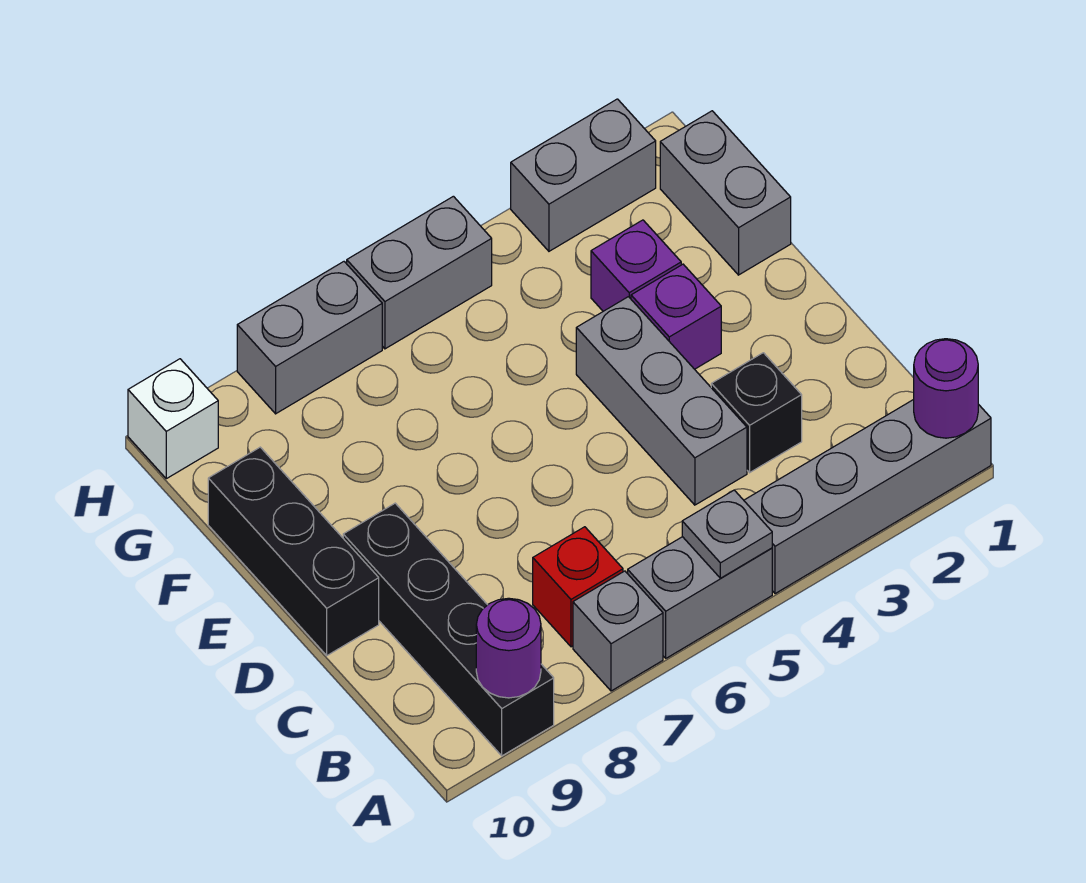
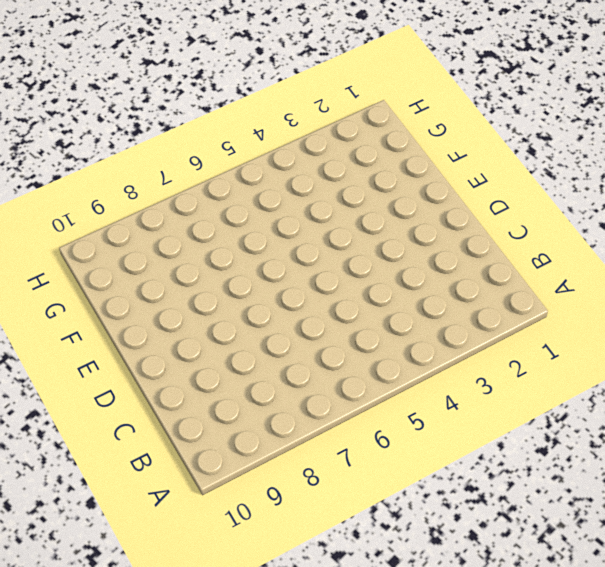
none -> grey brick A1:A4 level 1
none -> grey brick A5:A6 level 1
none -> grey brick A7 level 1

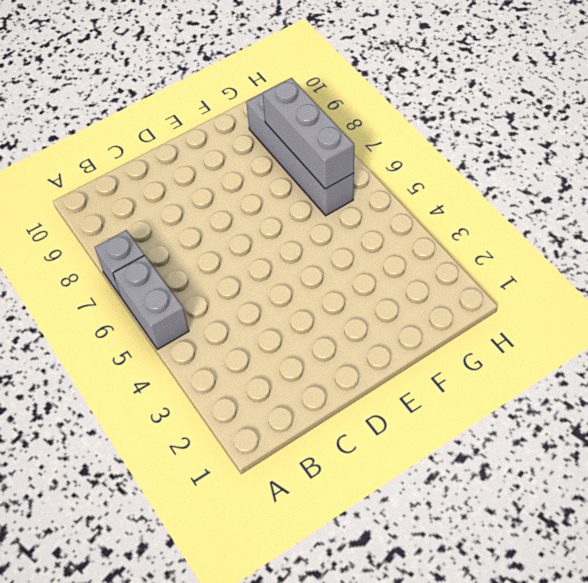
grey brick G6:G9 level 1 -> grey brick A1:A4 level 1
grey brick G6:G8 level 2 -> grey brick C4:E4 level 1
none -> black brick A9:D9 level 1
none -> red brick B7 level 1
none -> black brick C3 level 1

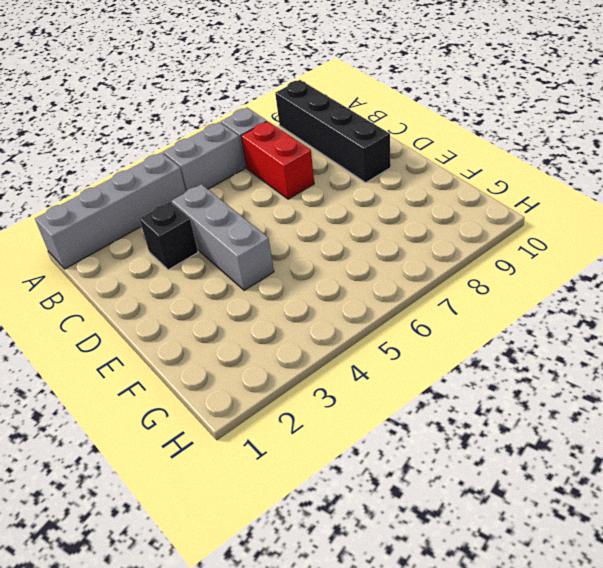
red brick B7:C7 level 1 -> red brick B7 level 1
none -> black brick D10:F10 level 1
none -> purple brick E3 level 1
none -> grey brick F1:G1 level 1

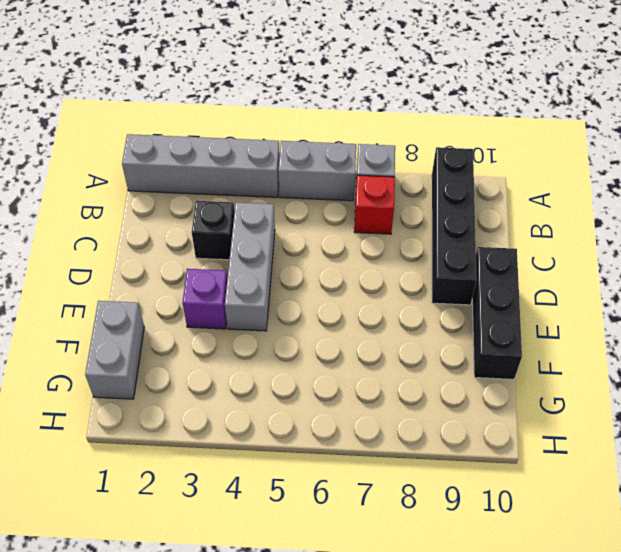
none -> purple brick F3 level 1
none -> grey brick H2:H3 level 1
none -> grey brick H5:H6 level 1

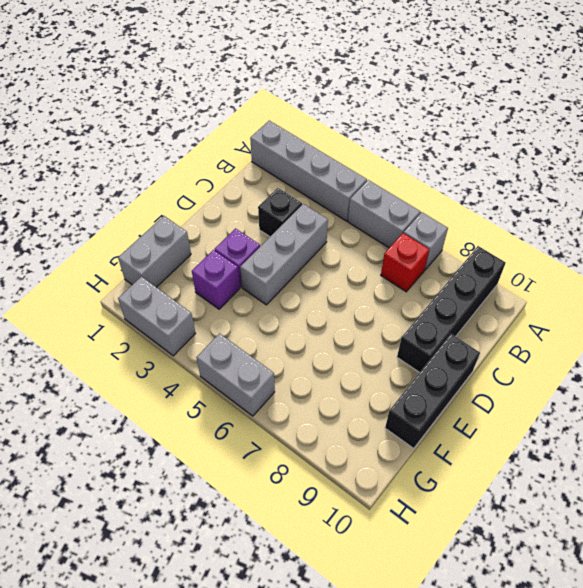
none -> grey brick H7:H8 level 1
none -> white brick H10 level 1
none -> purple round brick A1 level 2

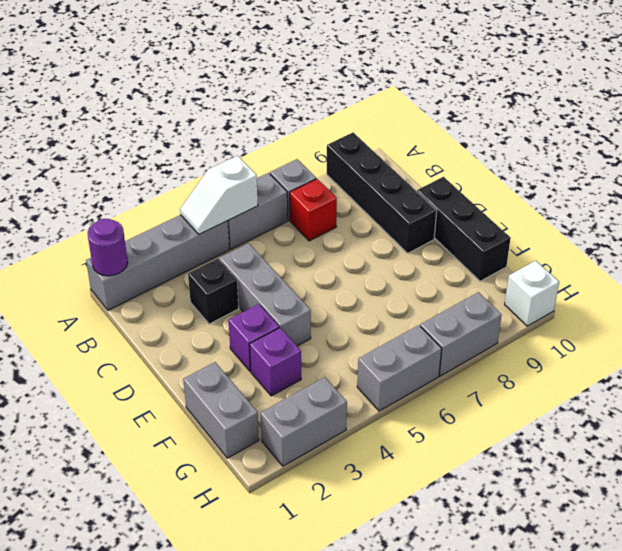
white slope A4:A5 level 2 top 5 -> grey plate A5 level 2
none -> purple round brick A9 level 2

